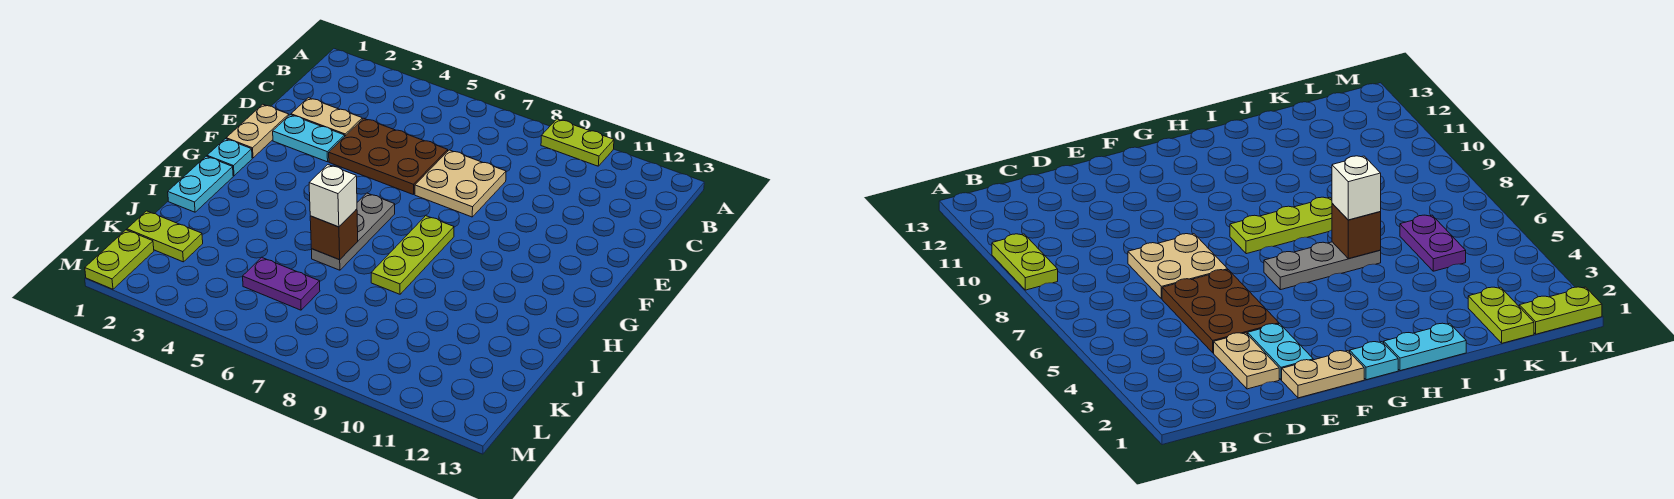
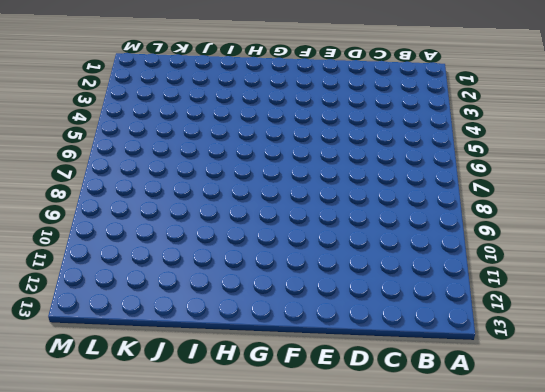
none -> lime plate A9:A10 level 1
none -> tan plate D2:D3 level 1
none -> brown plate D4:E6 level 1

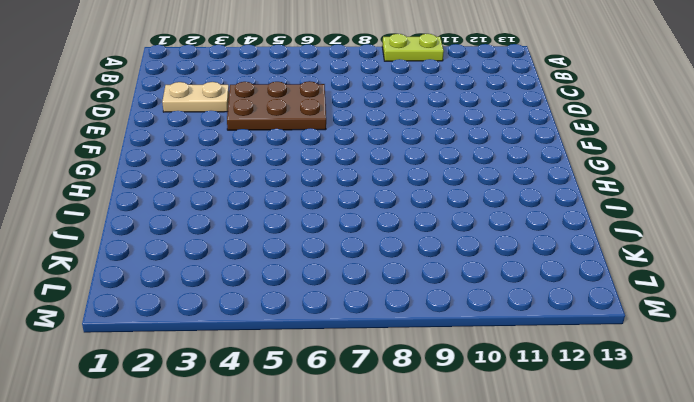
none -> tan plate D7:E8 level 1
none -> tan plate E1:F1 level 1
none -> cyan plate E2:E3 level 1

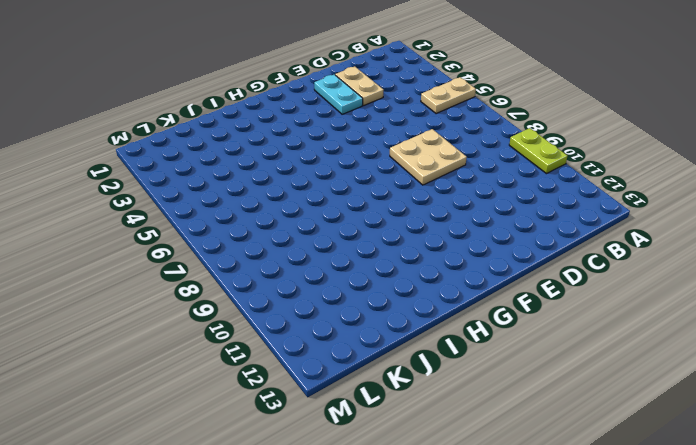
tan plate A5:B5 level 1 -> tan plate E1:F1 level 1
none -> brown plate D4:E6 level 1
none -> cyan plate G1 level 1
none -> grey plate G6:I6 level 1

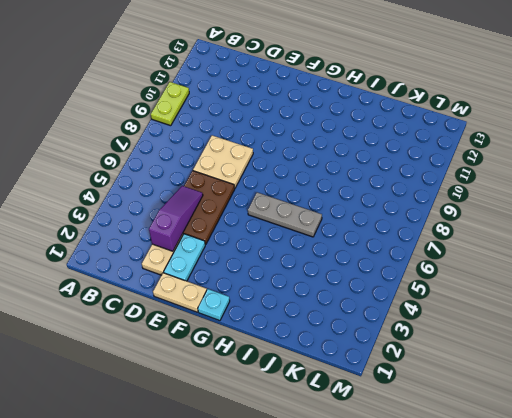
purple slope D3:D5 level 2 top 3 -> none
none -> lime plate G8:I8 level 1
none -> cyan plate H1:I1 level 1
none -> lime plate K1:K2 level 1

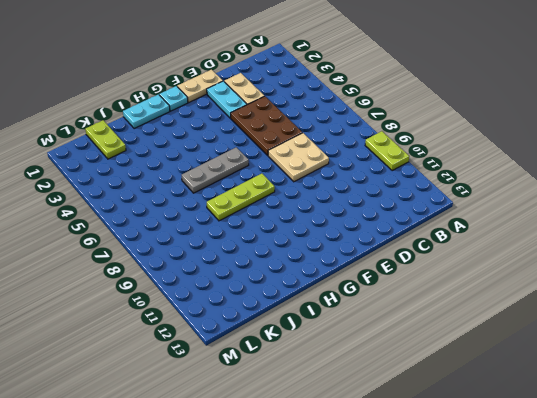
none -> purple plate K5:K6 level 1
none -> lime plate L1:M1 level 1
none -> brown brick I6 level 2

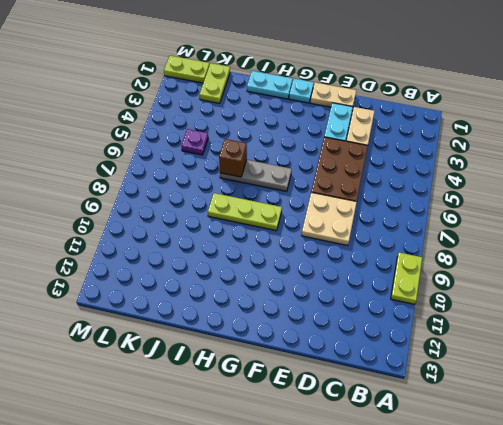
purple plate K5 level 1 -> purple plate K5:K6 level 1
none -> white brick I6 level 3

